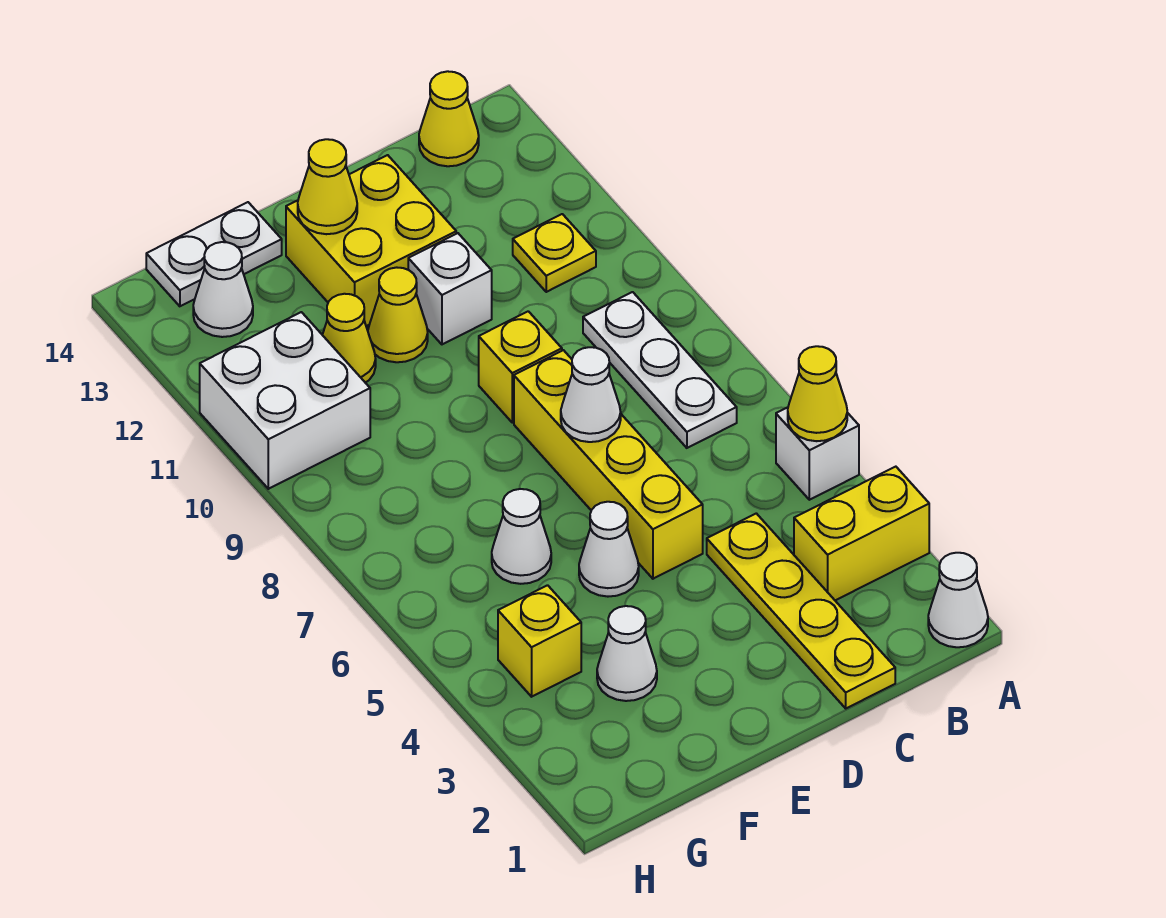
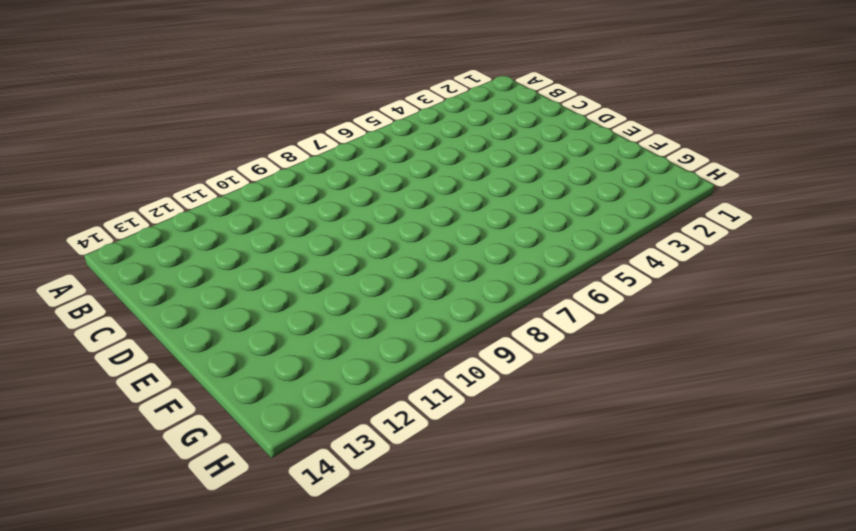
none -> white cone A1 level 1
none -> yellow brick A3:B3 level 1
none -> white brick A5 level 1

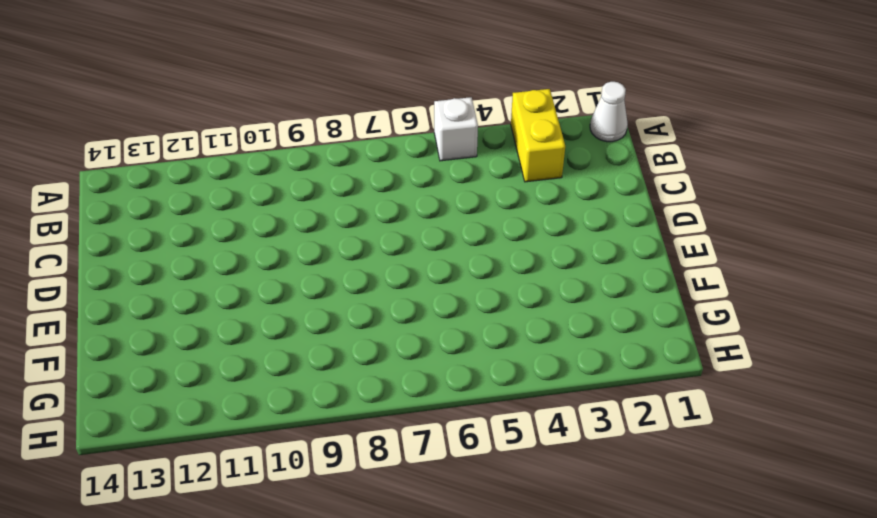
none -> white plate B7:B9 level 1
none -> yellow plate B11 level 1
none -> yellow cone B14 level 1

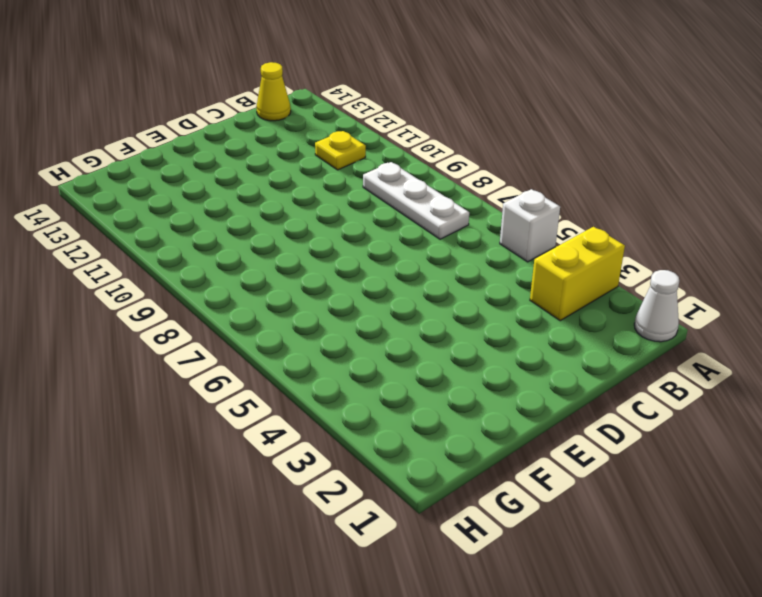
none -> yellow plate C1:C4 level 1
none -> yellow brick D5:D8 level 1
none -> yellow brick D9 level 1

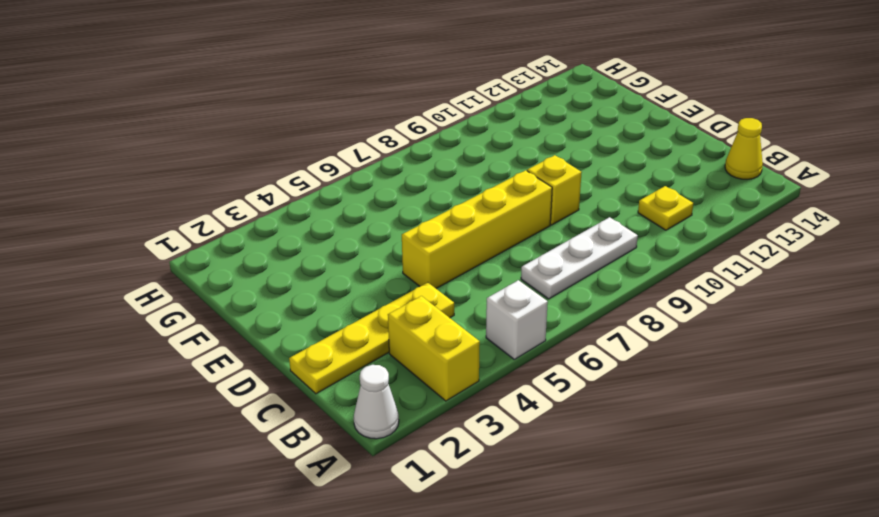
none -> white brick D11 level 1
none -> yellow brick D12:E13 level 1
none -> white cone E5 level 1

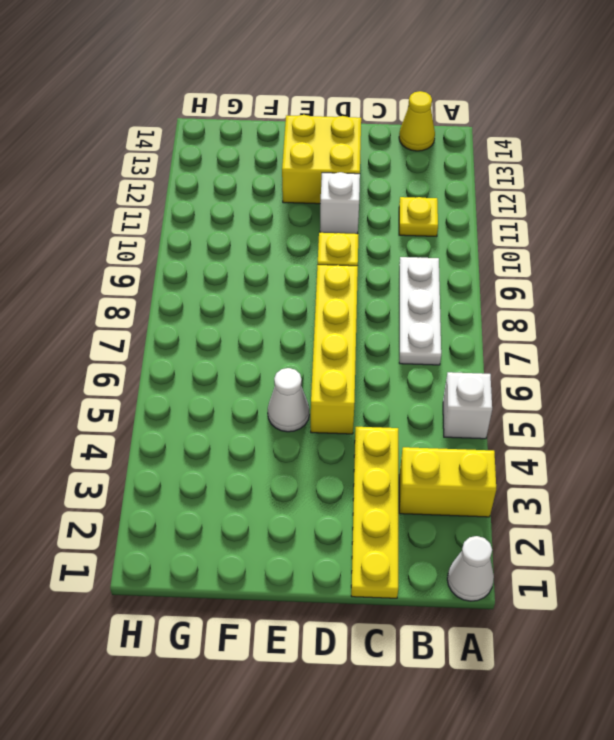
none -> yellow cone E11 level 1
none -> white cone F3 level 1
none -> white cone F6 level 1

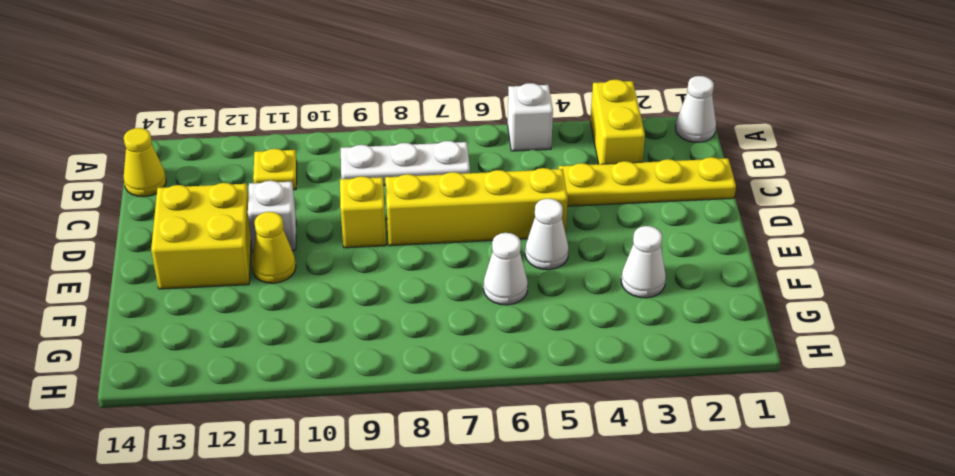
none -> yellow cone F11 level 1
none -> white plate F14:G14 level 1
none -> yellow brick G4 level 1

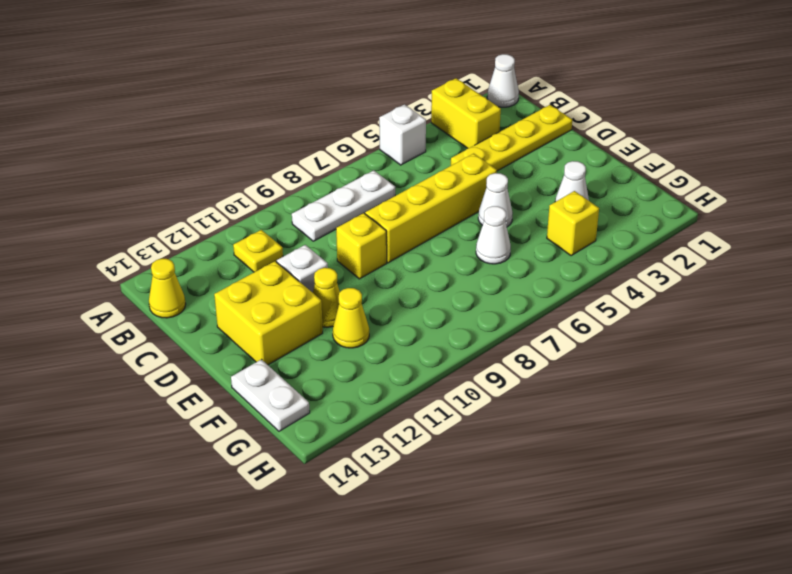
none -> white brick G10:H11 level 1
none -> white cone G13 level 1
none -> yellow cone A5 level 2

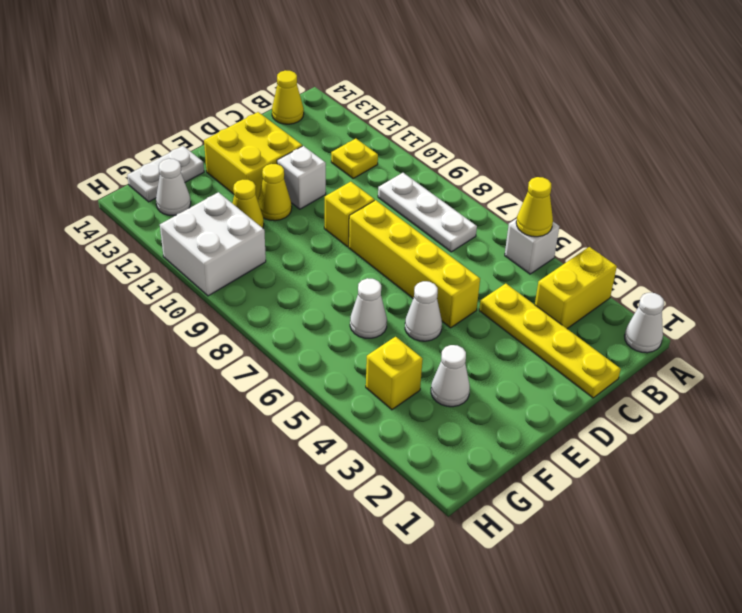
none -> white cone D7 level 2
none -> yellow cone E13 level 2

